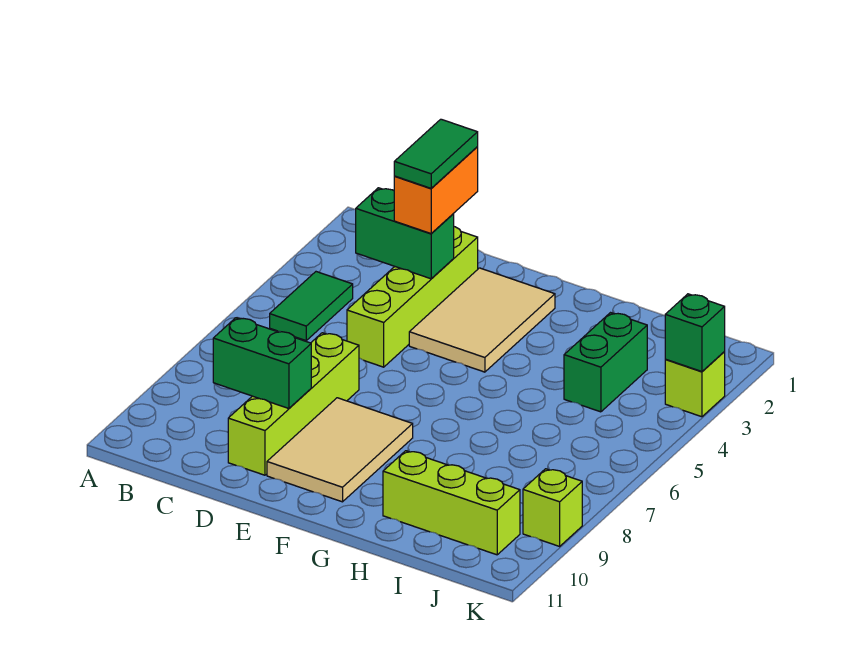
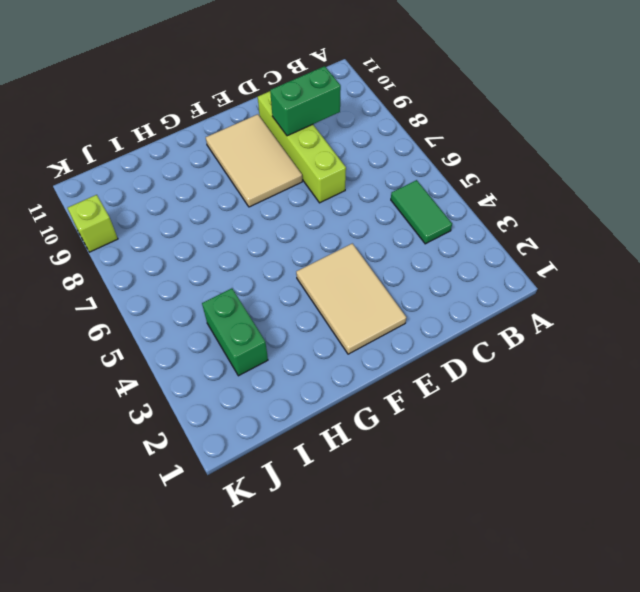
none -> lime brick D2:D5 level 1
none -> lime brick H10:J10 level 1
none -> lime brick K3 level 1

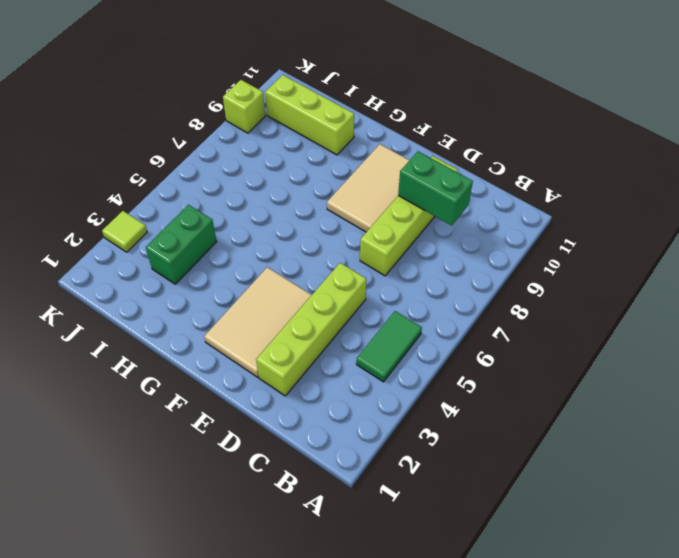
lime tile K3 level 1 -> lime brick K3 level 1
none -> green brick C3:D3 level 2
none -> green brick K3 level 2
none -> orange brick D2:D3 level 3

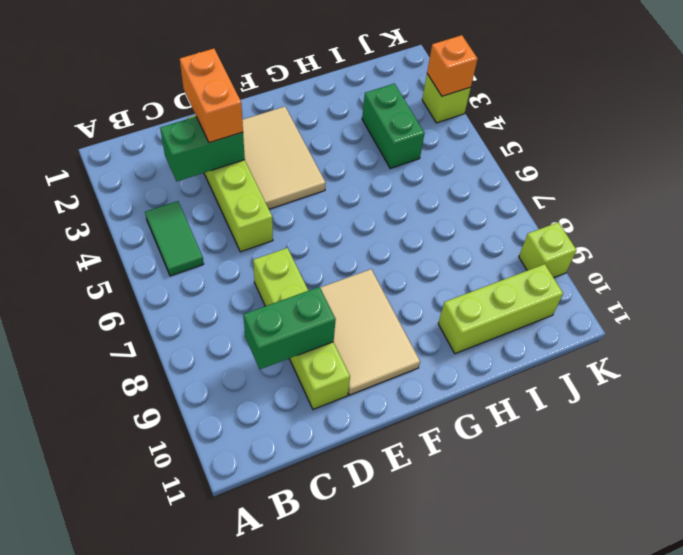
orange brick K3 level 2 -> green brick K3 level 2
none -> green tile D2:D3 level 4

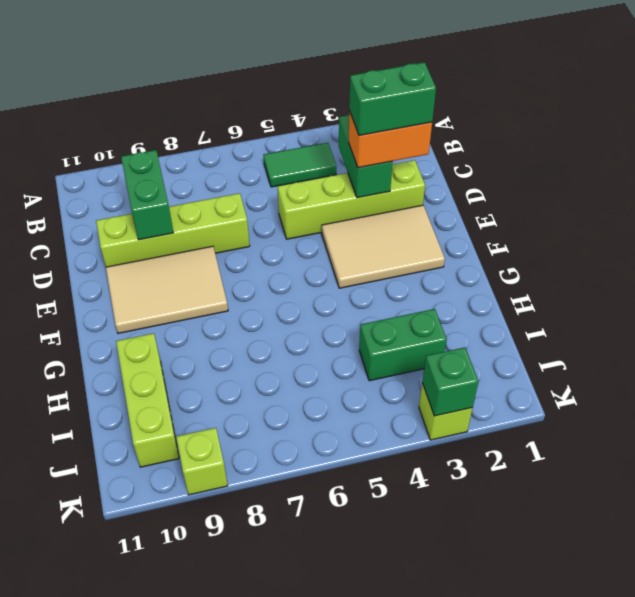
green brick D2:D3 level 4 -> green tile D2:D3 level 4

